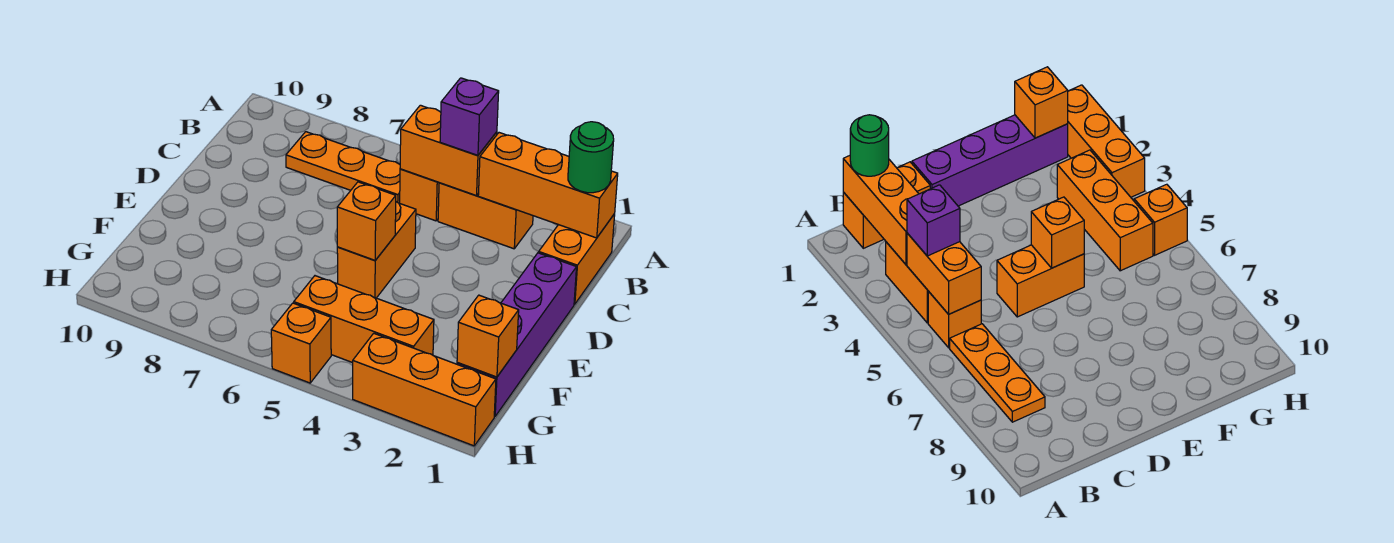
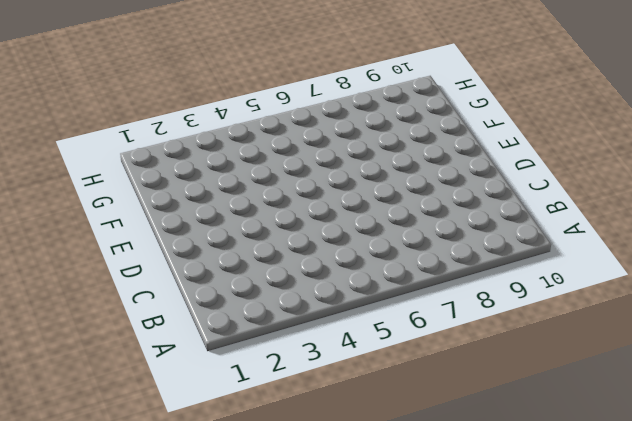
none -> orange brick B1:C1 level 1
none -> orange brick B3:B4 level 1
none -> orange brick B5 level 1

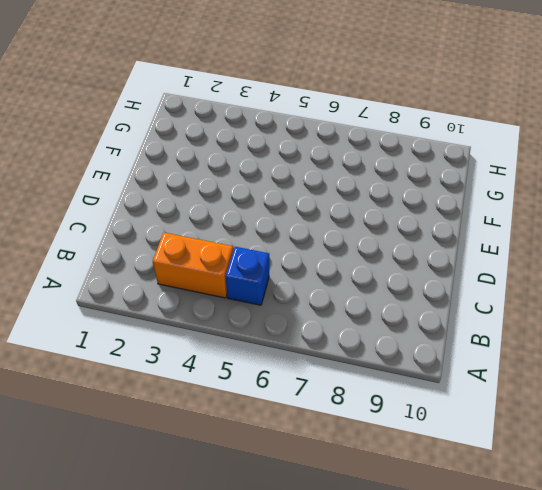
blue brick B5 level 1 -> orange brick B5 level 1
none -> orange brick B1:C1 level 1
none -> orange plate B6:B8 level 1
none -> purple brick D1:G1 level 1

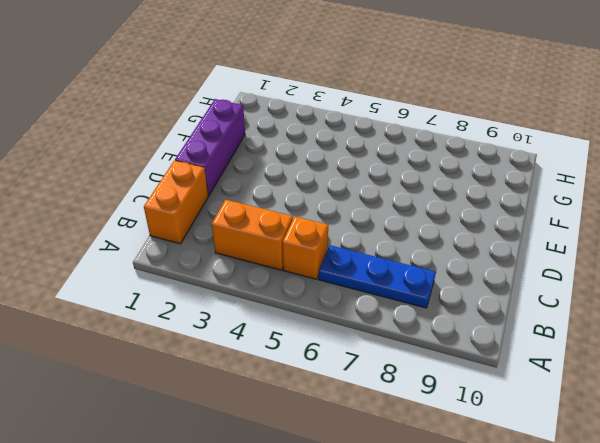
blue plate B6:B8 level 1 -> orange plate B6:B8 level 1
purple brick D1:F1 level 1 -> purple brick D1:G1 level 1
none -> orange brick D5:E5 level 1
none -> orange brick G3:G5 level 1
none -> orange brick H1:H3 level 1

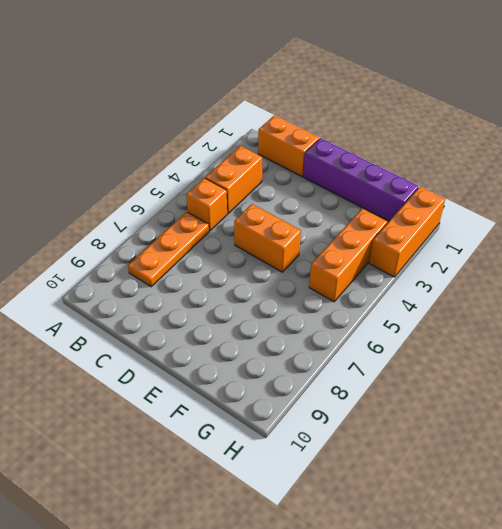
none -> orange brick H5 level 1
none -> orange brick B1:B3 level 2
none -> orange brick B4:B5 level 2

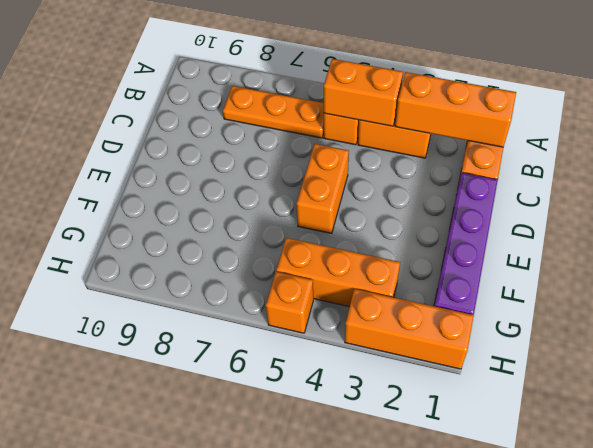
none -> orange brick E5 level 2
none -> orange brick G1 level 2
none -> green round brick B1 level 3

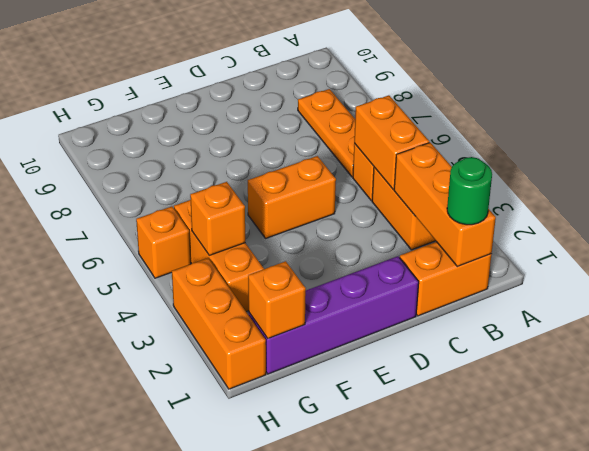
orange brick G4 level 2 -> orange brick E5 level 2
none -> purple brick B4 level 3

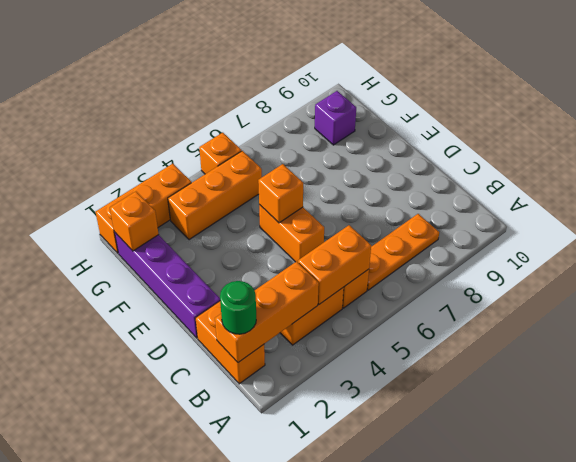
purple brick G9 level 1 -> purple brick B4 level 3

